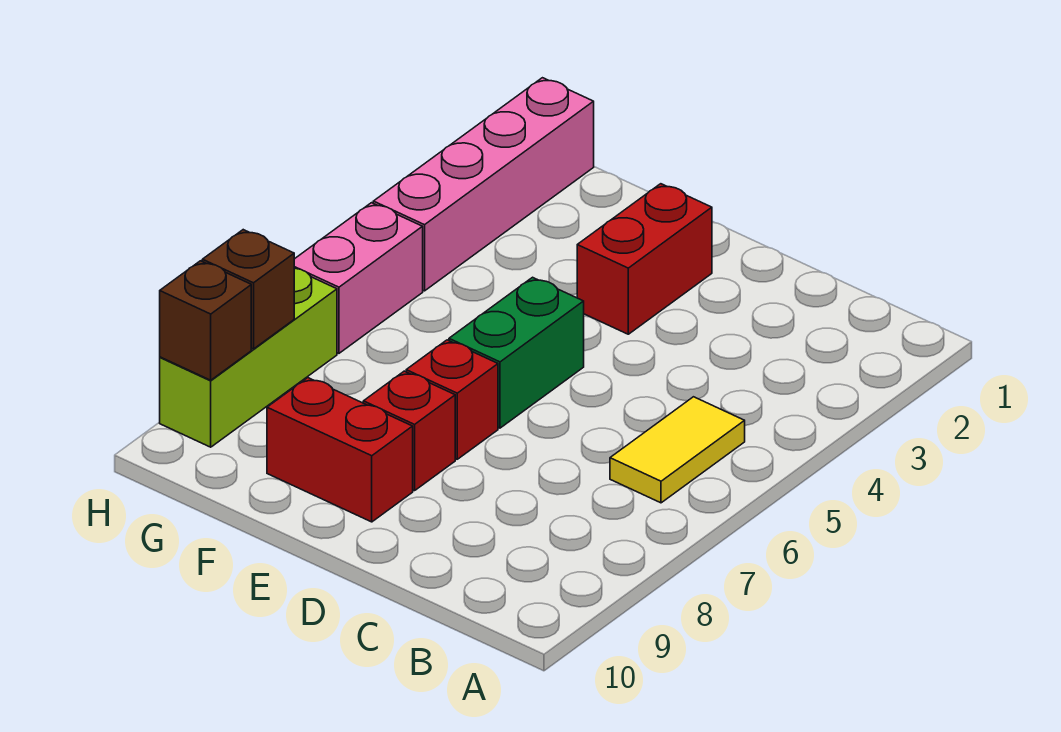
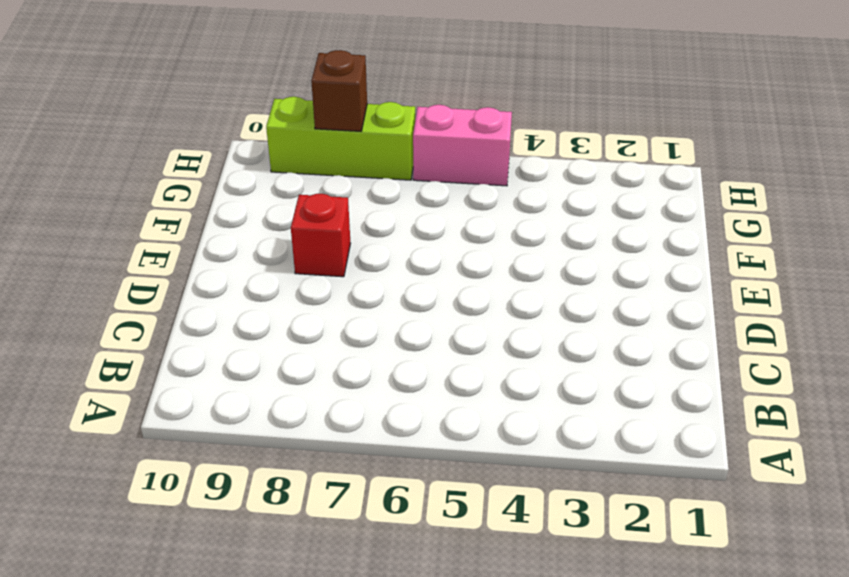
none -> yellow tile B5:B6 level 1
none -> red brick E2:E3 level 1

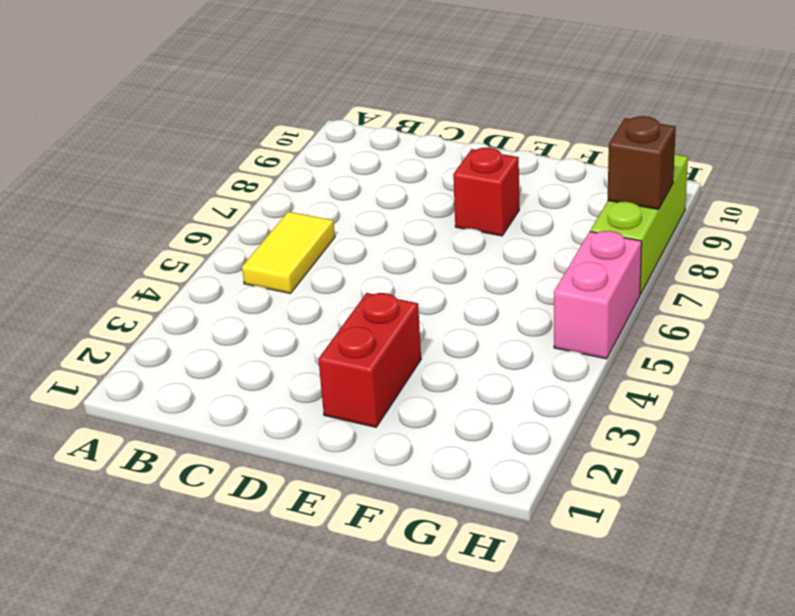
none -> green brick E5:E6 level 1
none -> red brick E7 level 1

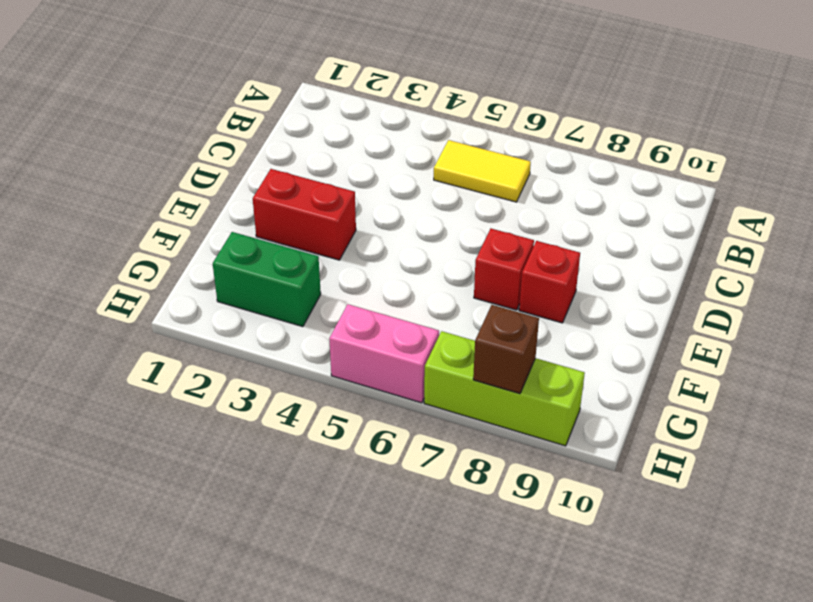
green brick G2:G3 level 1 -> green brick E5:E6 level 1
none -> red brick E9:F9 level 1
none -> pink brick H1:H4 level 1

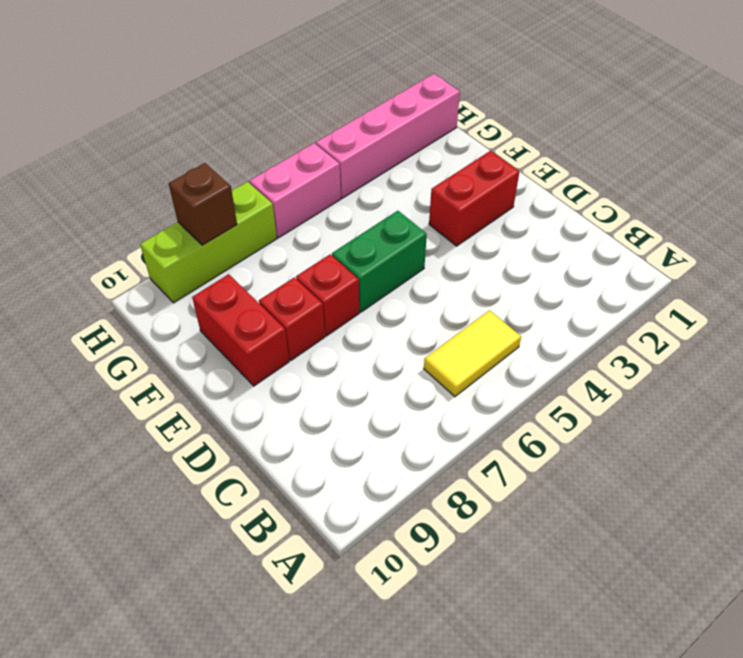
none -> brown brick H9 level 2

